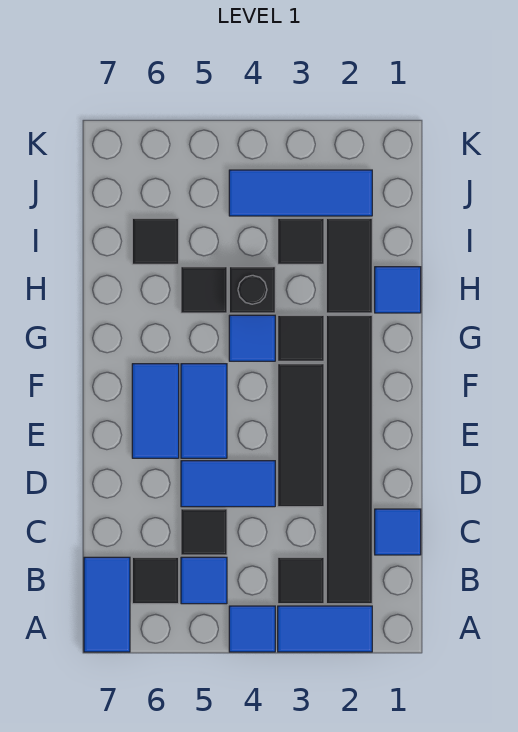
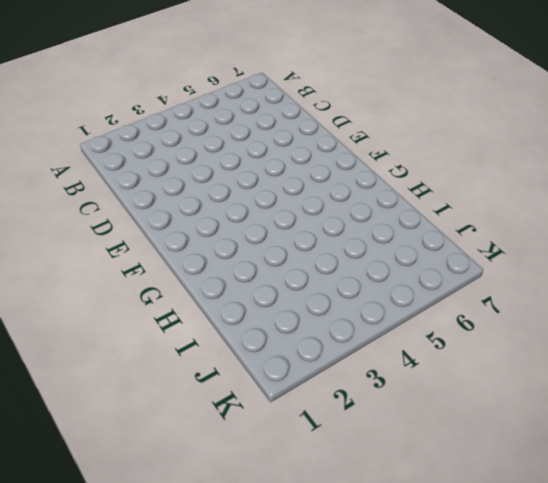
none -> blue tile A2:A3 level 1
none -> blue tile A4 level 1
none -> blue tile A7:B7 level 1

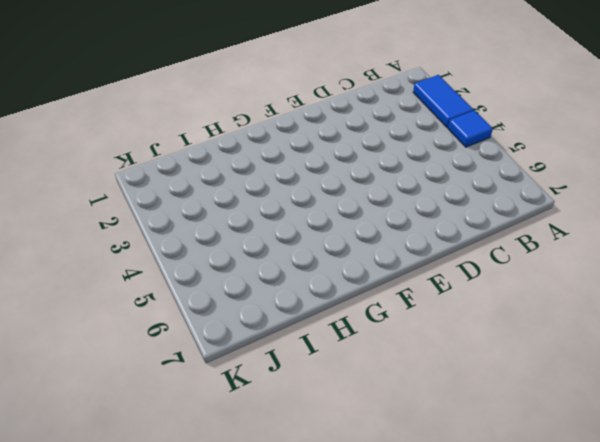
none -> blue tile A7:B7 level 1
none -> black tile B2:G2 level 1
none -> black tile B3 level 1

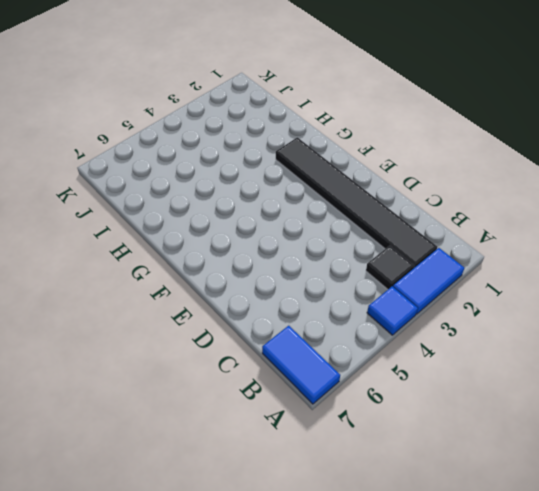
none -> blue tile B5 level 1
none -> black tile B6 level 1
none -> blue tile C1 level 1

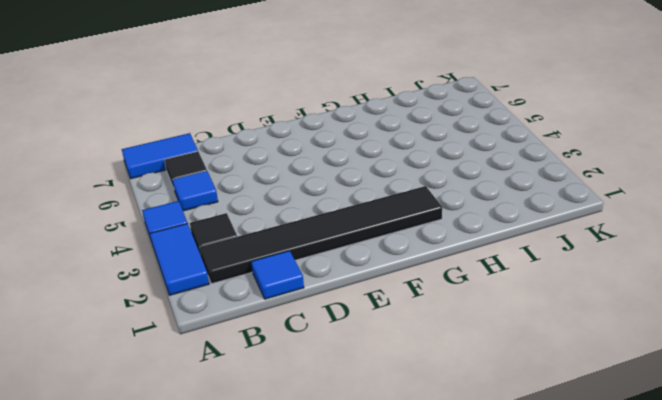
none -> black tile C5 level 1
none -> black tile D3:F3 level 1
none -> blue tile D4:D5 level 1

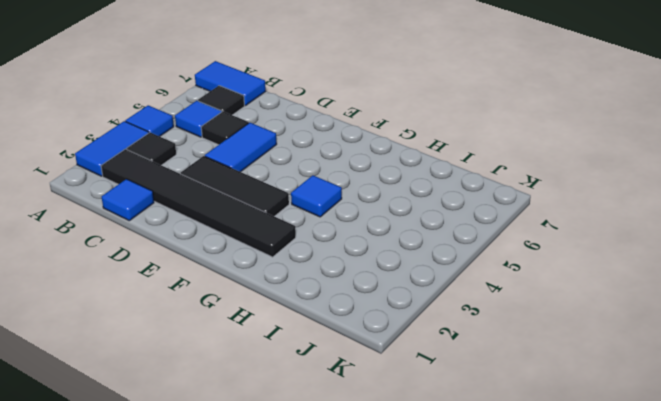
none -> blue tile E5:F5 level 1
none -> blue tile E6:F6 level 1
none -> black tile G3 level 1

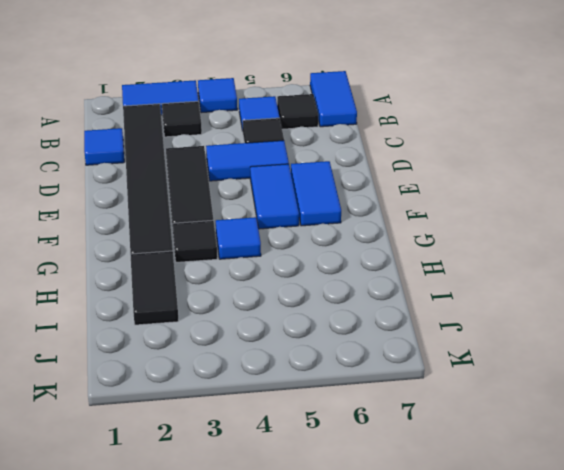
none -> blue tile H1 level 1
none -> black brick H4 level 1
none -> black tile H5 level 1

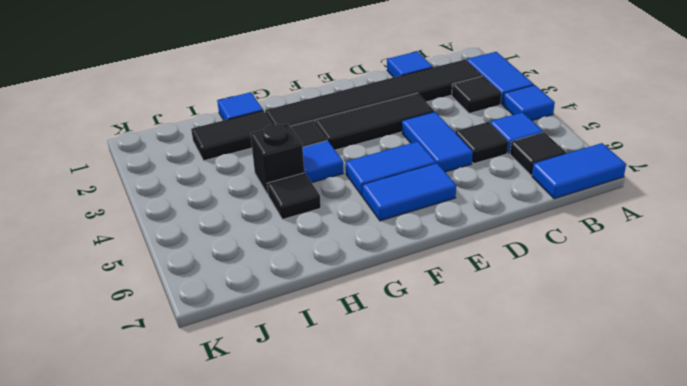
none -> black tile I3 level 1
none -> black tile I6 level 1
none -> blue tile J2:J4 level 1

